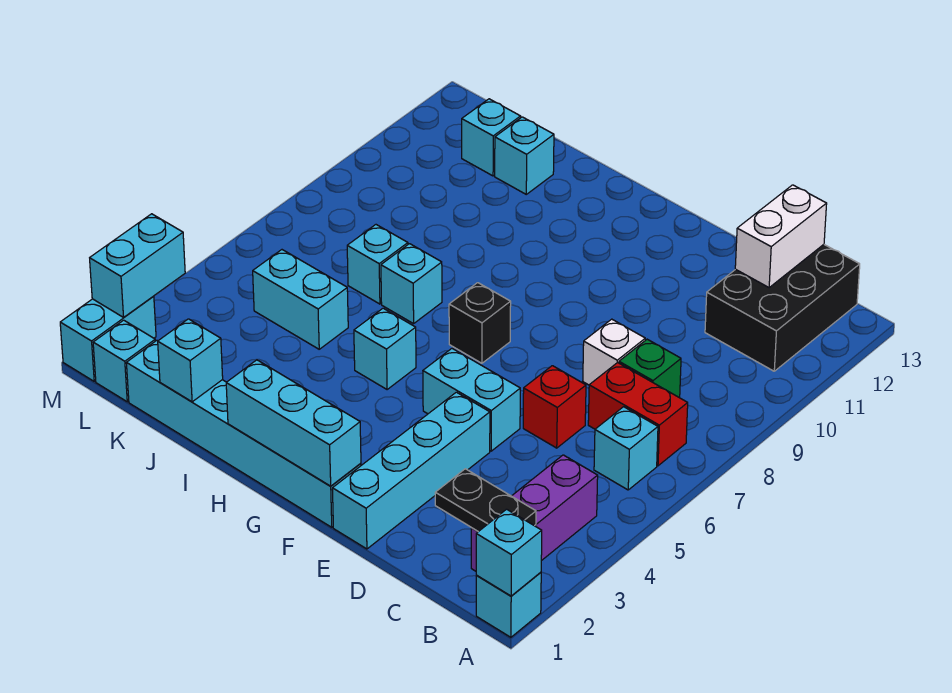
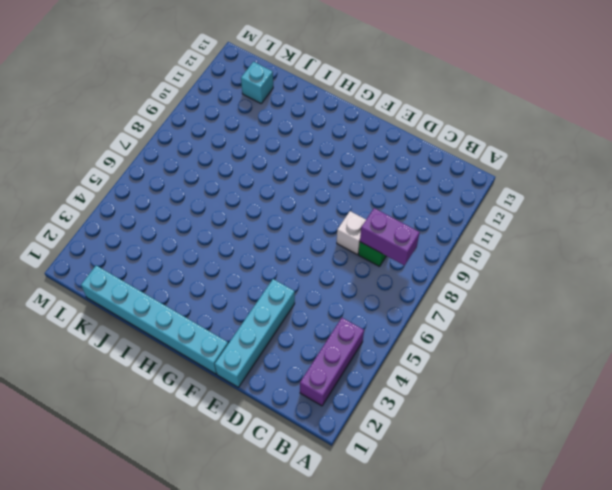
purple brick B8:C8 level 2 -> none
none -> cyan brick A1 level 1
none -> cyan brick B6 level 1
none -> red brick B7:C7 level 1

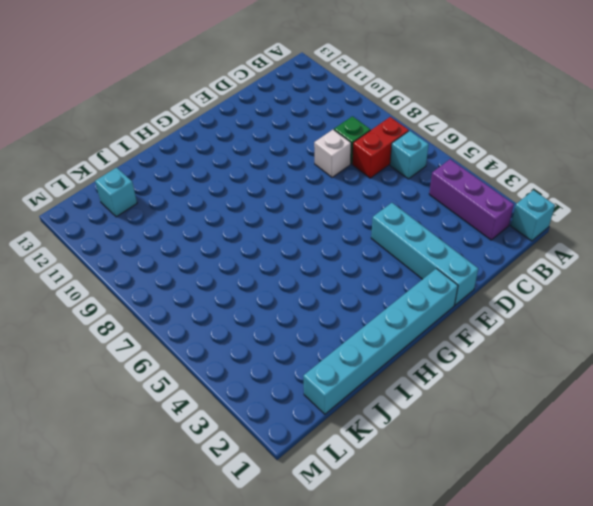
none -> black brick B11:C13 level 1
none -> red brick D6 level 1
none -> cyan brick E5:F5 level 1

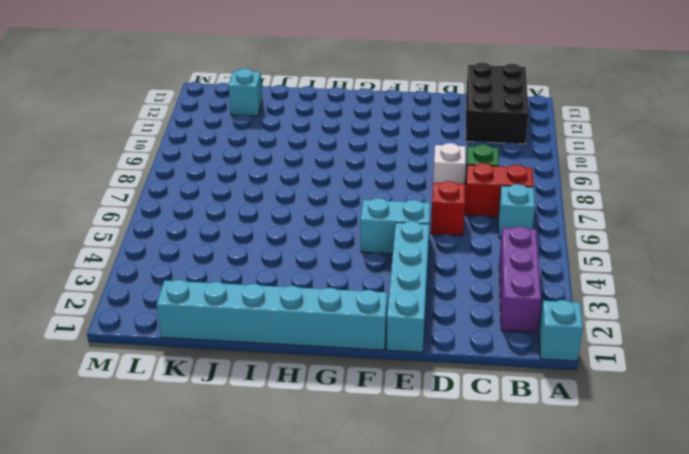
none -> black brick G7 level 1
none -> cyan brick H5 level 1
none -> cyan brick I7 level 1

